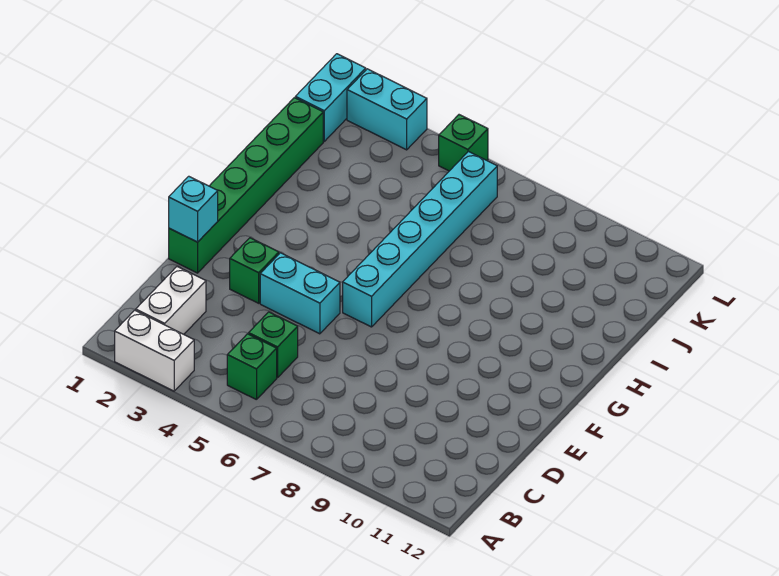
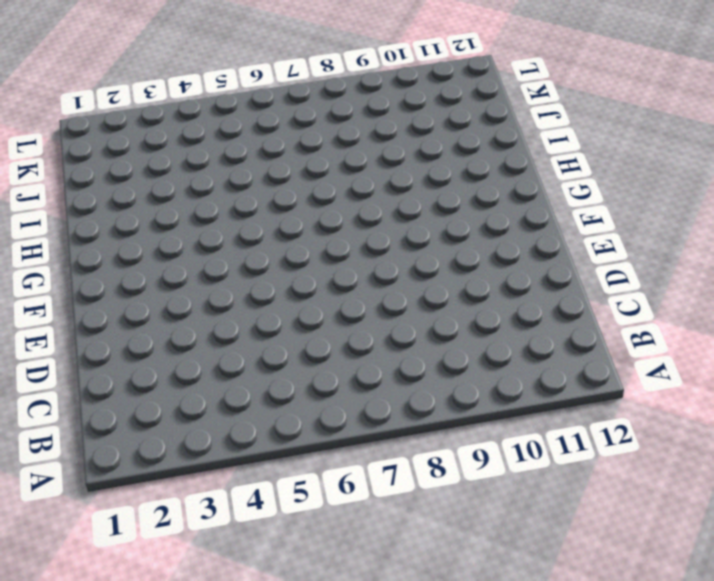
none -> white brick A2:A3 level 1
none -> white brick B2:C2 level 1
none -> green brick B5 level 1

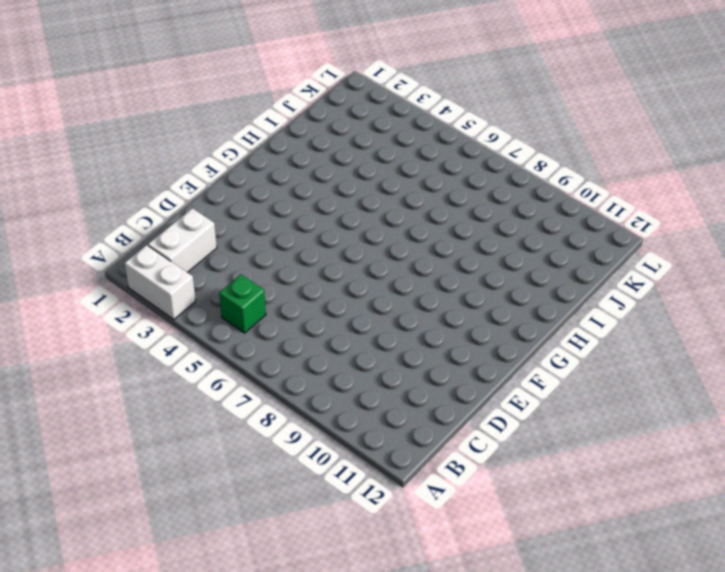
none -> green brick C5 level 1
none -> green brick E1:J1 level 1
none -> green brick E3 level 1

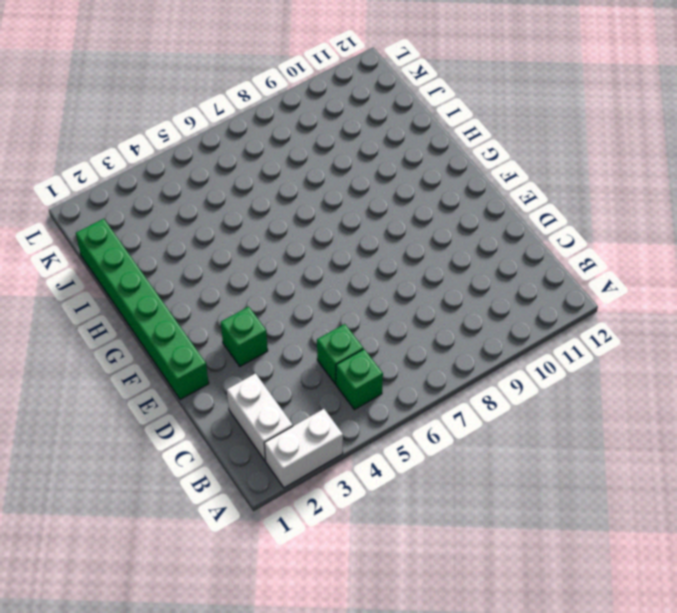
none -> cyan brick E4:E5 level 1
none -> cyan brick F6:K6 level 1
none -> cyan brick K1:L1 level 1

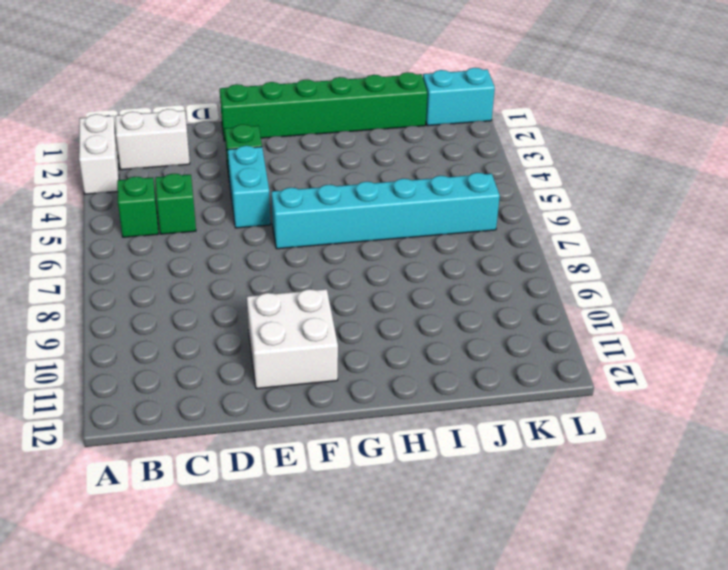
white brick E10:F11 level 1 -> none
none -> cyan brick L2:L3 level 1
none -> green brick L5 level 1
none -> cyan brick E1 level 2

